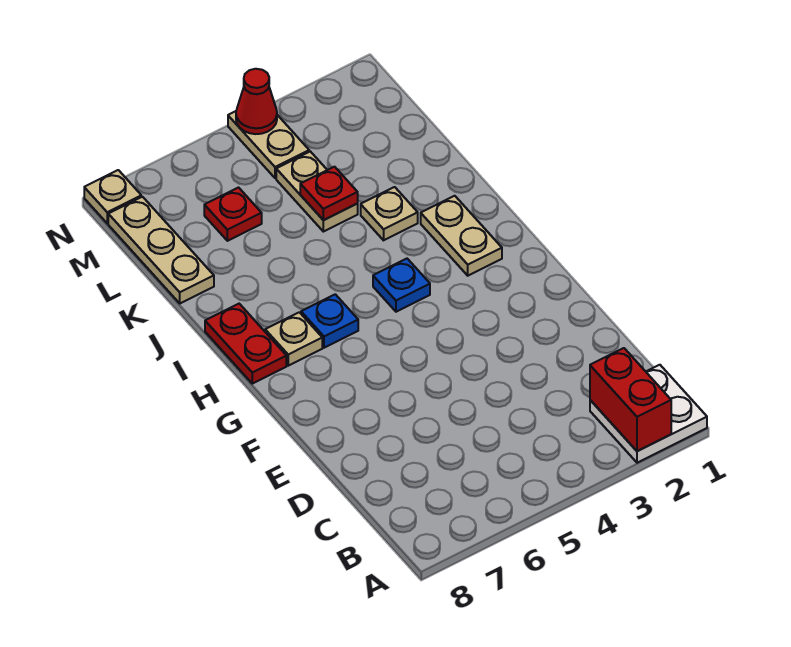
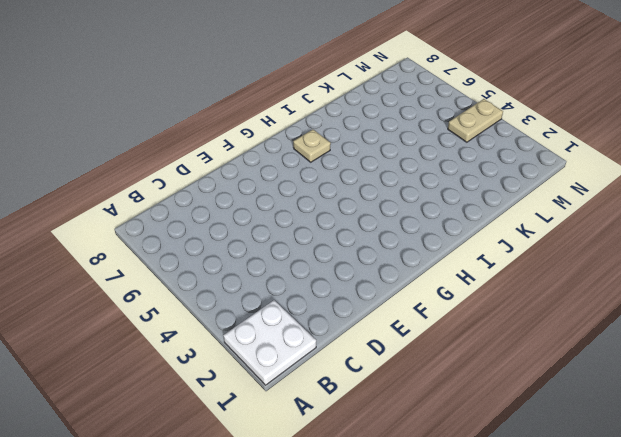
none -> tan plate H2:I2 level 1
none -> blue plate H4 level 1
none -> blue plate H6 level 1

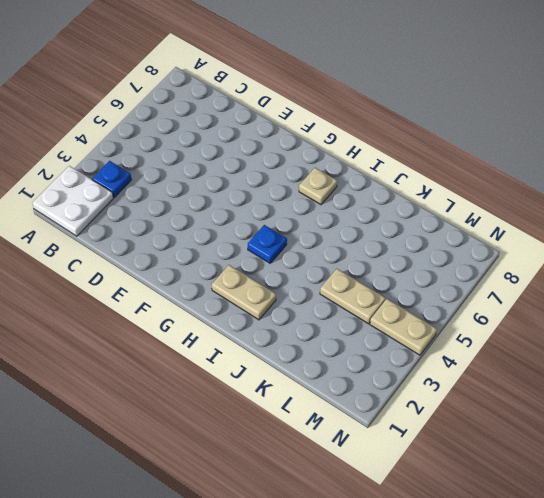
blue plate B3 level 1 -> blue plate H6 level 1
none -> red plate H8:I8 level 1
none -> tan plate J3 level 1
none -> tan plate K8:M8 level 1

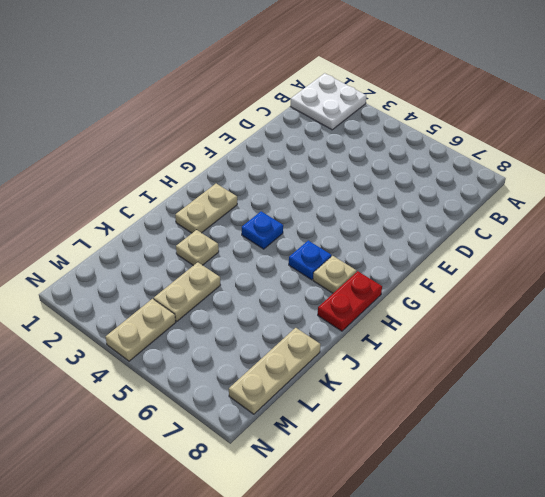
none -> red plate L6 level 1
none -> tan plate N8 level 1
none -> red brick A2:B2 level 2

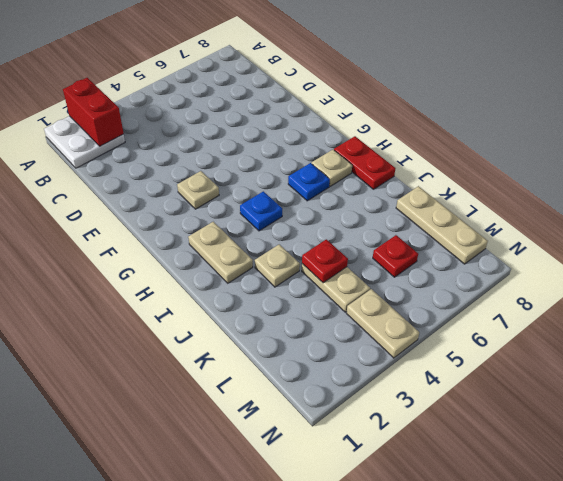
tan plate F3 level 1 -> tan plate N8 level 1
none -> red cone N4 level 2

